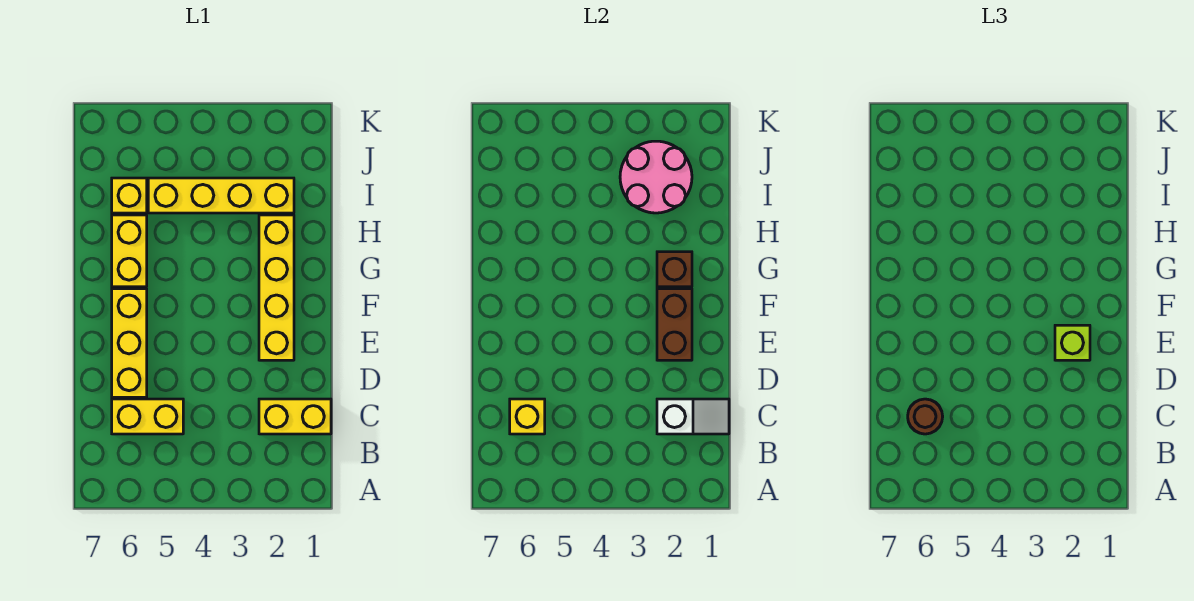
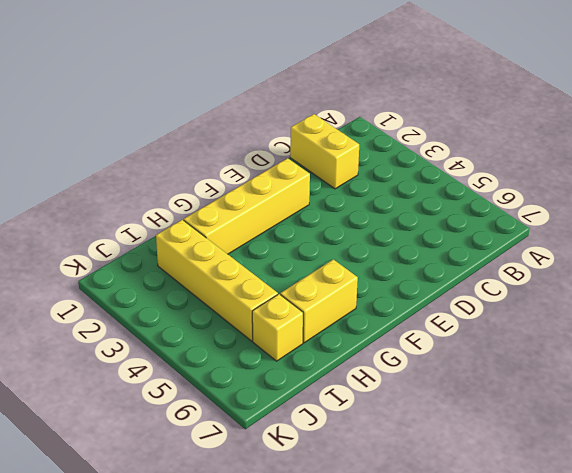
none -> yellow brick C5:C6 level 1
none -> yellow brick D6:F6 level 1
none -> white slope C1:C2 level 2 top 2

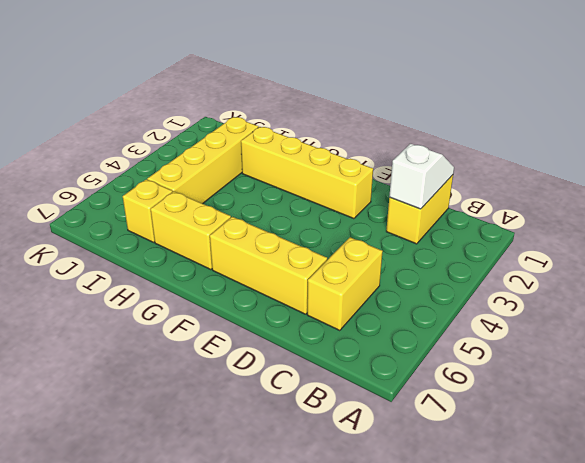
none -> yellow brick C6 level 2
none -> brown brick E2:F2 level 2
none -> brown brick G2 level 2

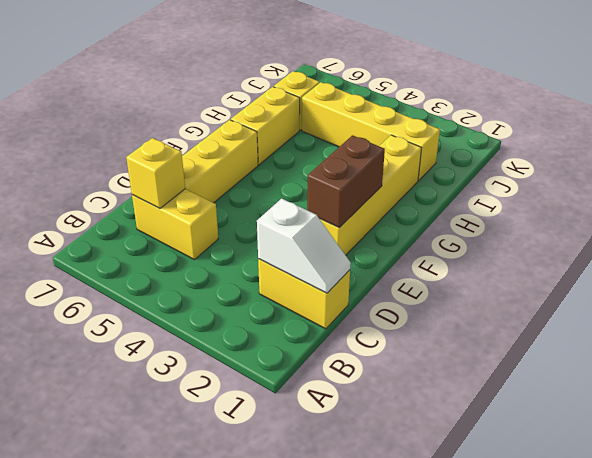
none -> brown brick G2 level 2
none -> pink round brick I2:J3 level 2
none -> brown round brick C6 level 3

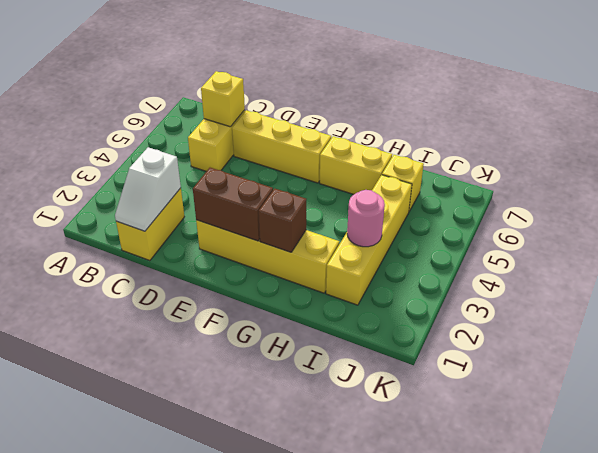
pink round brick I3 level 2 -> pink round brick I2:J3 level 2
none -> brown round brick C6 level 3
none -> lime brick E2 level 3

